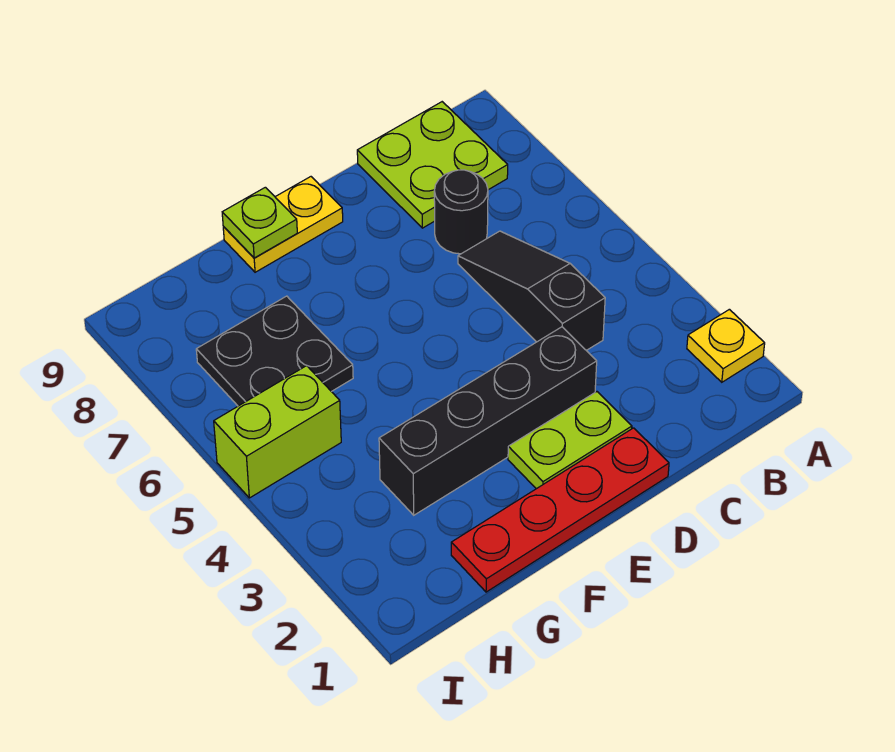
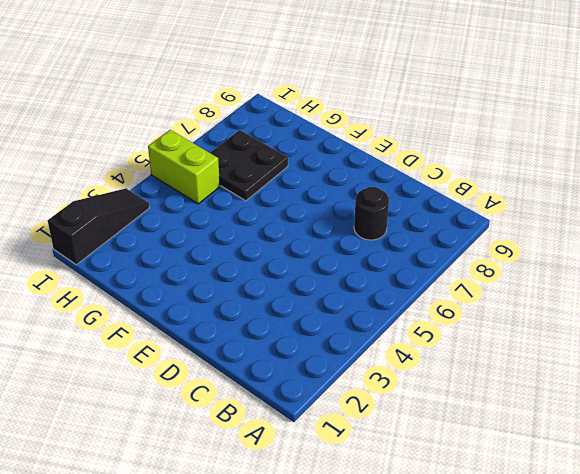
black slope I1:I3 level 1 top 1 -> black slope C4:C6 level 1 top 4
none -> yellow plate A2 level 1
none -> lime plate B8:C9 level 1

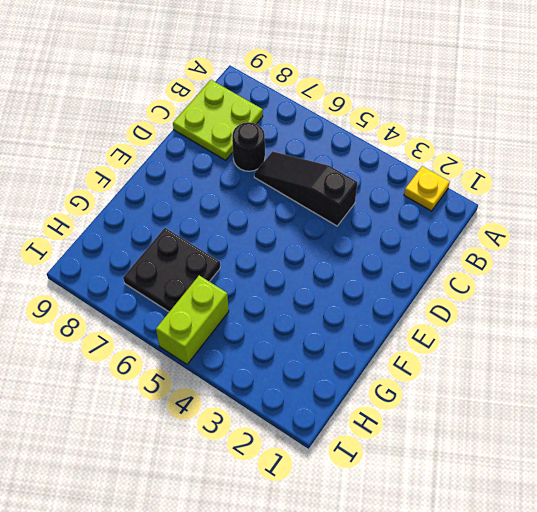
none -> red plate D1:G1 level 1
none -> lime plate D2:E2 level 1

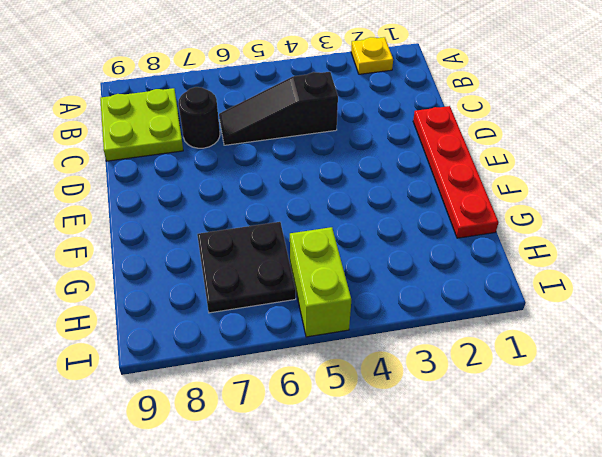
none -> lime plate D2:E2 level 1
none -> black brick D3:G3 level 1

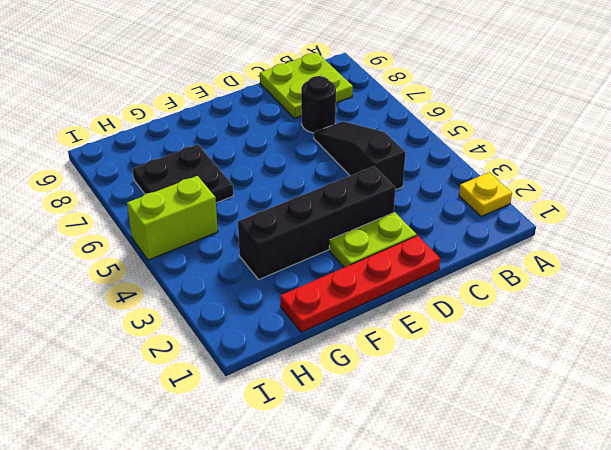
none -> yellow plate E9:F9 level 1
none -> lime plate F9 level 2

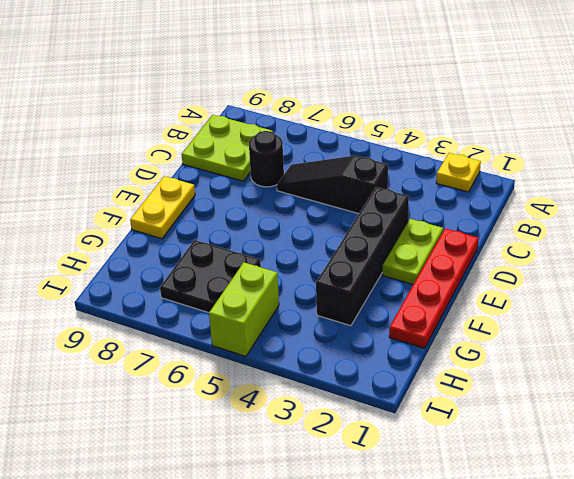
none -> lime plate F9 level 2

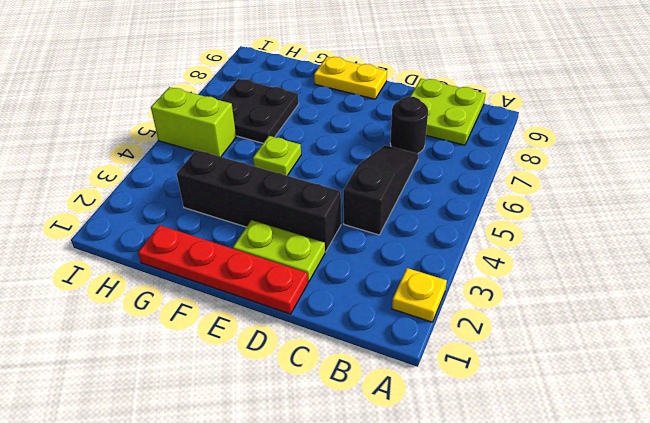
lime plate F5 level 1 -> lime plate F9 level 2

